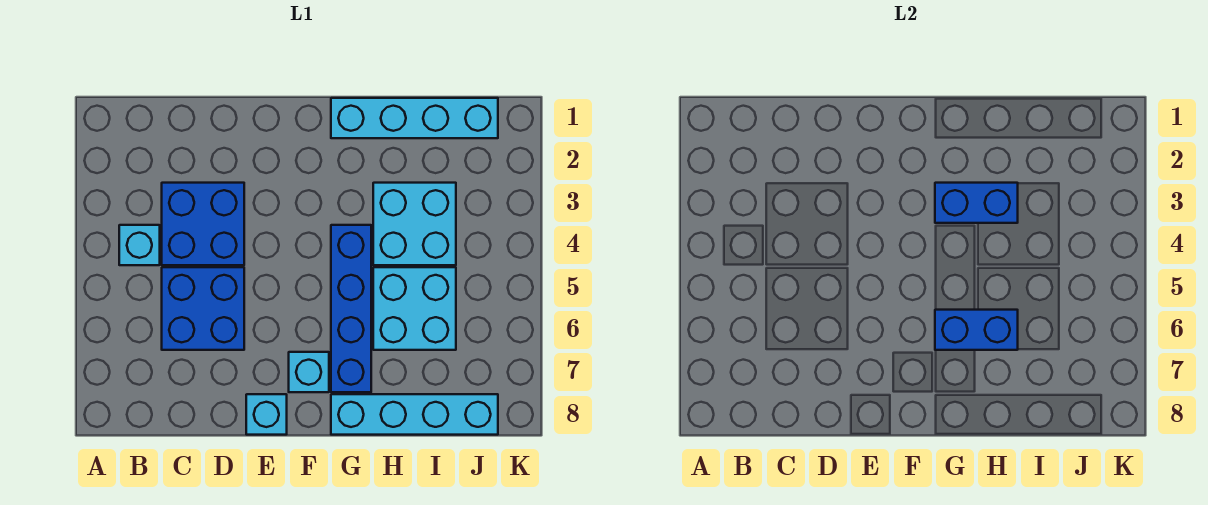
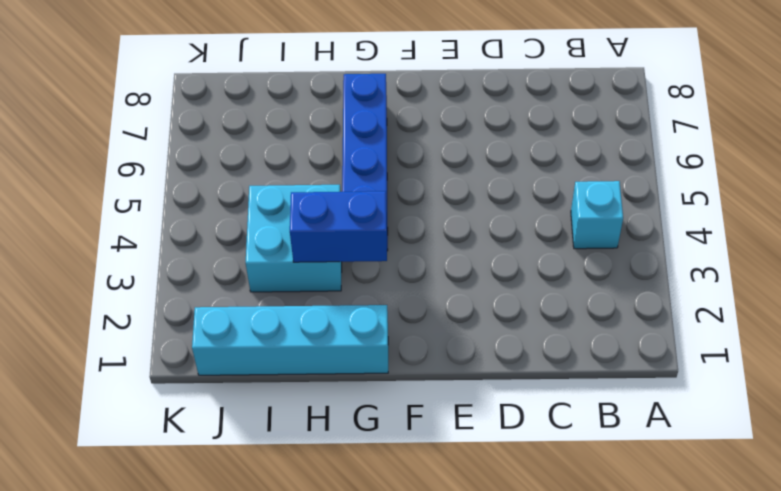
none -> blue brick C3:D4 level 1
none -> blue brick C5:D6 level 1
none -> cyan brick E8 level 1

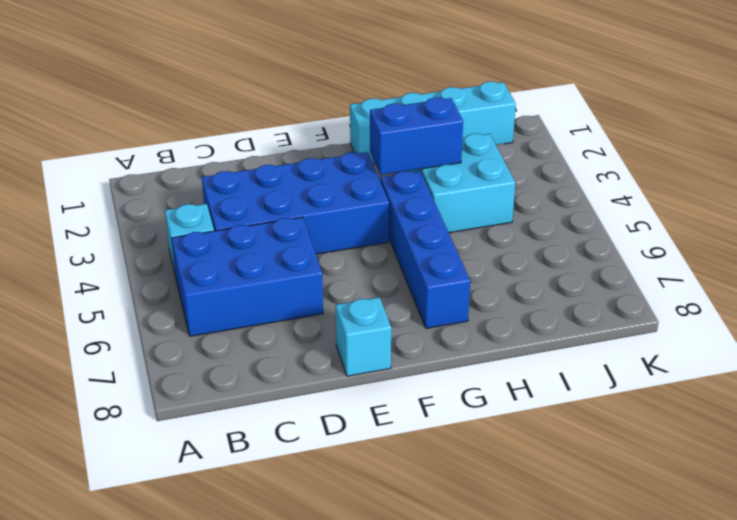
blue brick B5:D6 level 1 -> blue brick C5:D6 level 1
blue brick C3:F4 level 1 -> blue brick C3:D4 level 1
none -> cyan brick F7 level 1
none -> cyan brick G8:J8 level 1
none -> cyan brick H5:I6 level 1

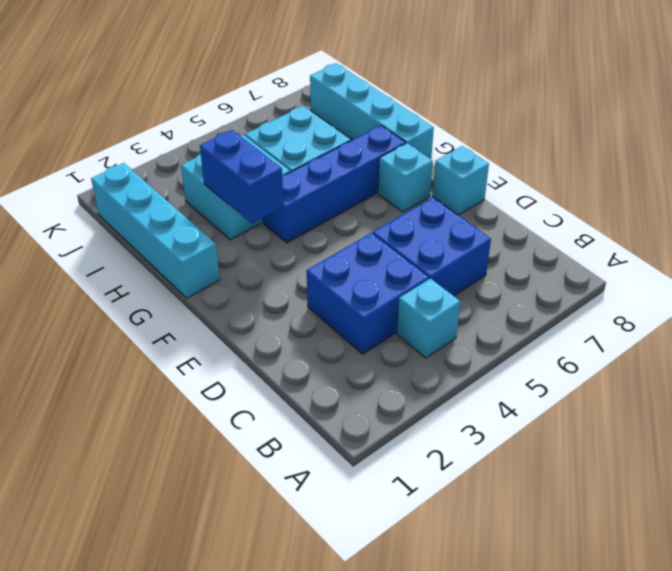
none -> blue brick G6:H6 level 2

